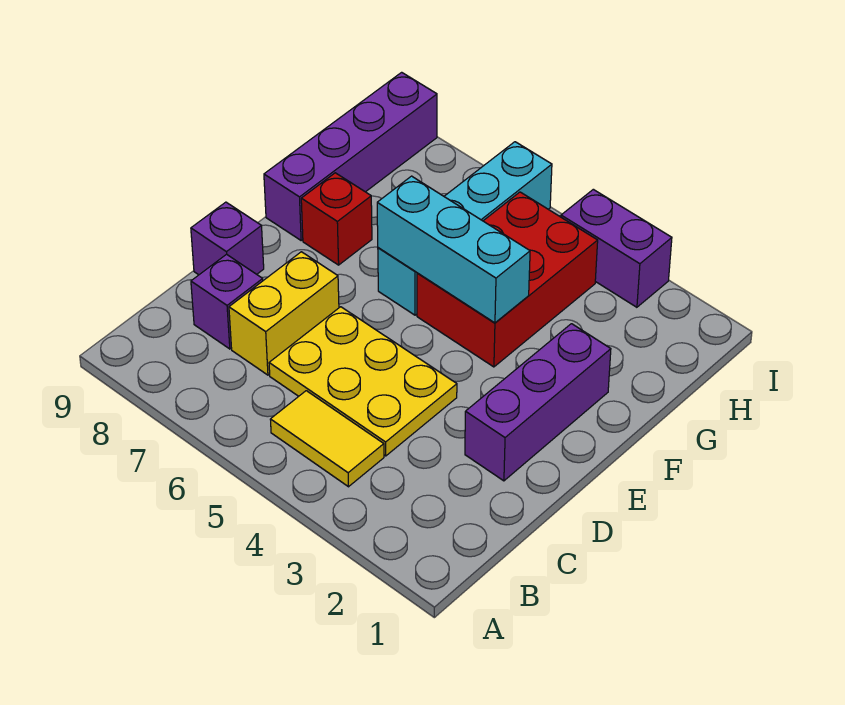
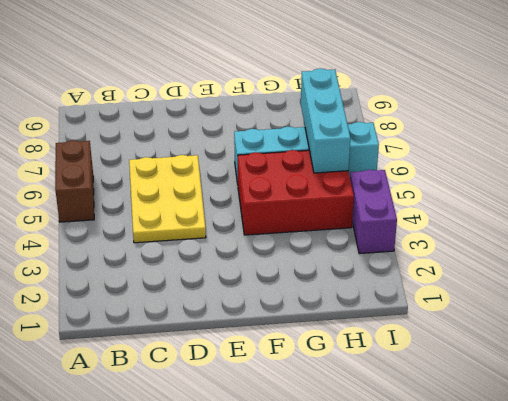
brown brick A5:A6 level 1 -> none
cyan brick H5:H7 level 2 -> cyan brick F4:F6 level 2
none -> yellow tile B4:B5 level 1
none -> yellow brick C7:D7 level 1
none -> purple brick C8 level 1

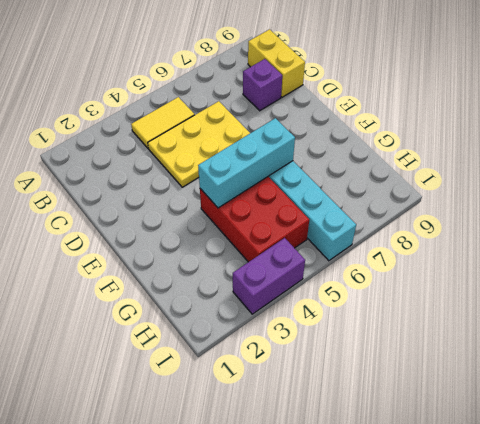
yellow brick B9:C9 level 1 -> yellow brick C7:D7 level 1
none -> purple brick D2:F2 level 1
none -> purple brick D9 level 1
none -> red brick F8 level 1

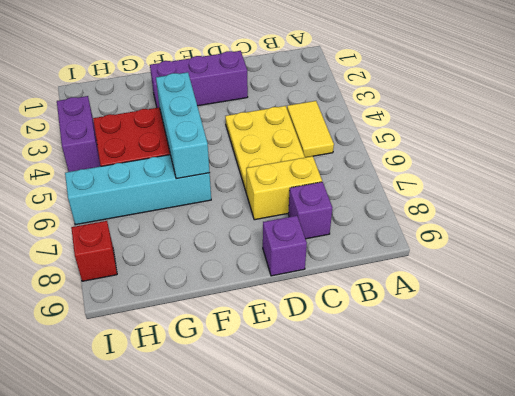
red brick I8 level 1 -> red brick F8 level 1
none -> purple brick F9:I9 level 1

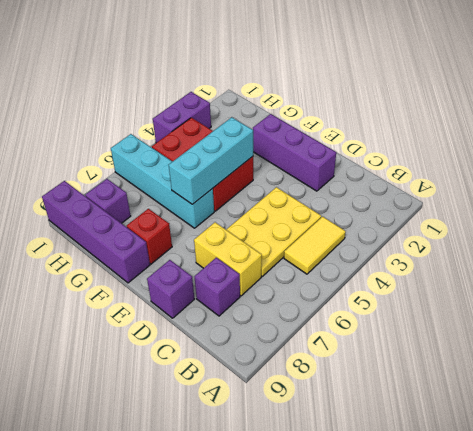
purple brick H8 level 1 -> none

